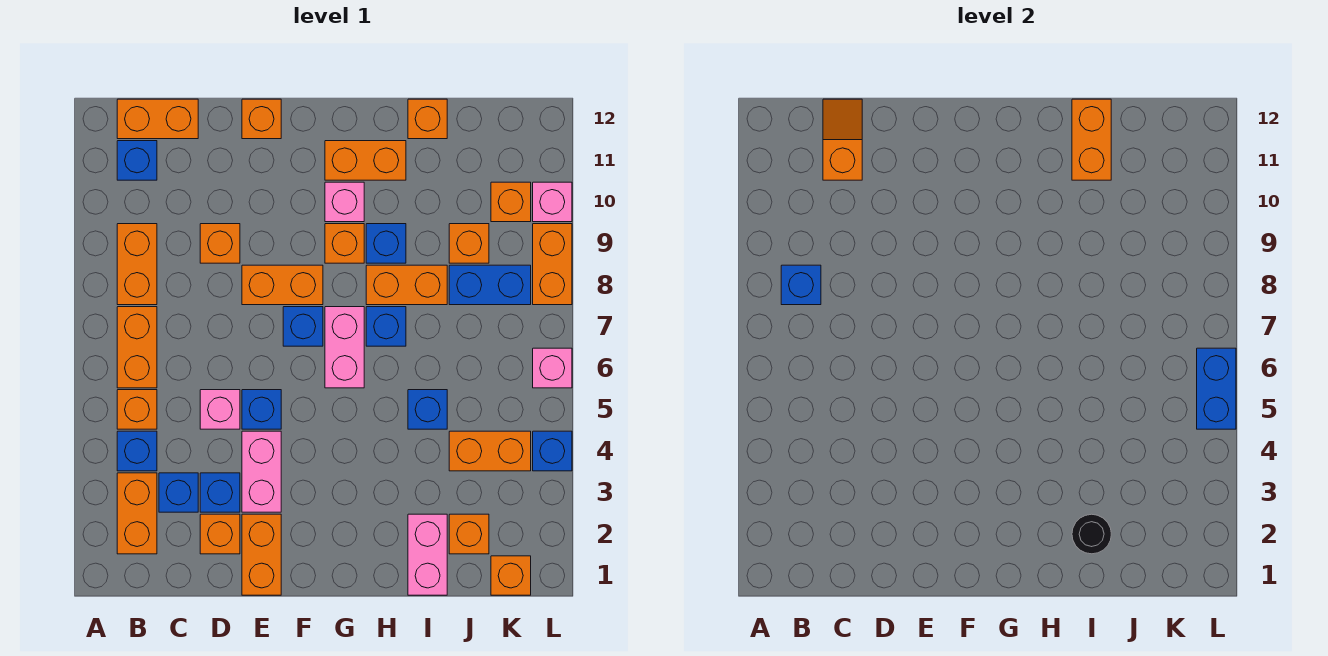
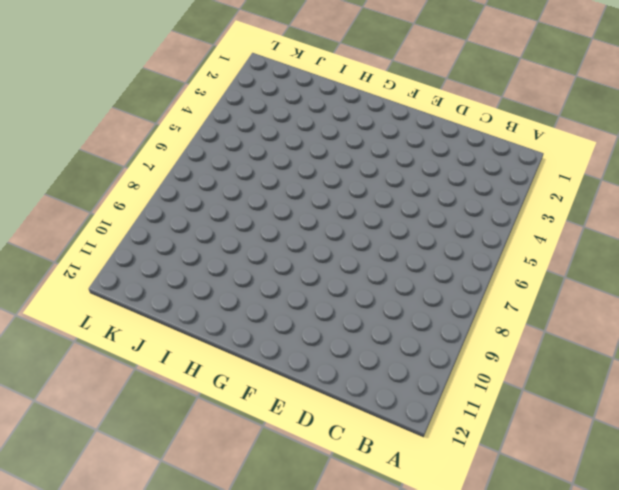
none -> orange brick B2:B3 level 1
none -> blue brick B4 level 1
none -> orange brick B5 level 1
none -> orange brick B6:B7 level 1

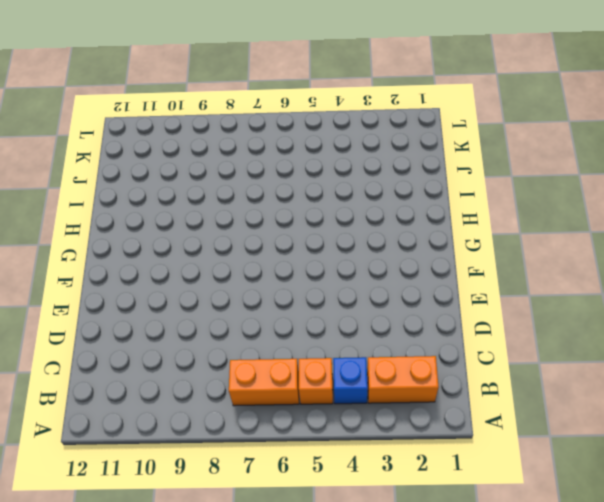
none -> orange brick B8:B9 level 1
none -> blue brick B11 level 1
none -> orange brick B12:C12 level 1
none -> blue brick C3 level 1

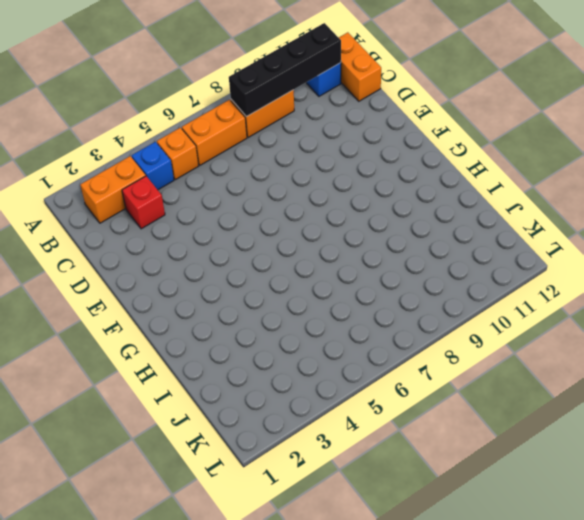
black brick B8:B11 level 2 -> blue brick B8 level 2
red brick C3 level 1 -> blue brick C3 level 1
none -> orange brick D2 level 1
none -> blue brick D3 level 1
none -> pink brick D5 level 1
none -> orange brick D9 level 1

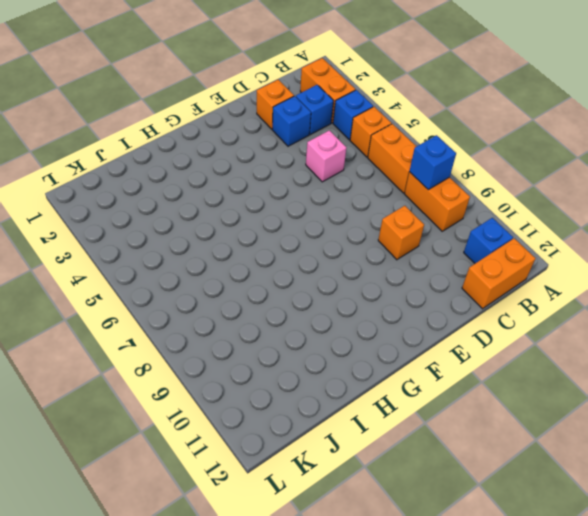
none -> orange brick E1:E2 level 1
none -> pink brick E3:E4 level 1
none -> blue brick E5 level 1
none -> orange brick E8:F8 level 1

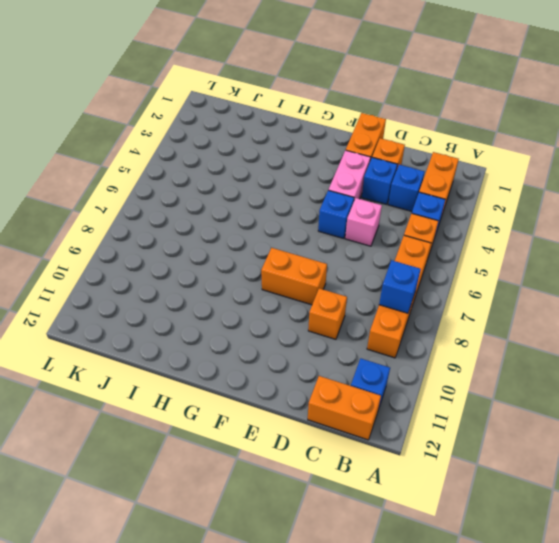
none -> orange brick E12 level 1
none -> blue brick F7 level 1
none -> pink brick G6:G7 level 1
none -> orange brick G9 level 1

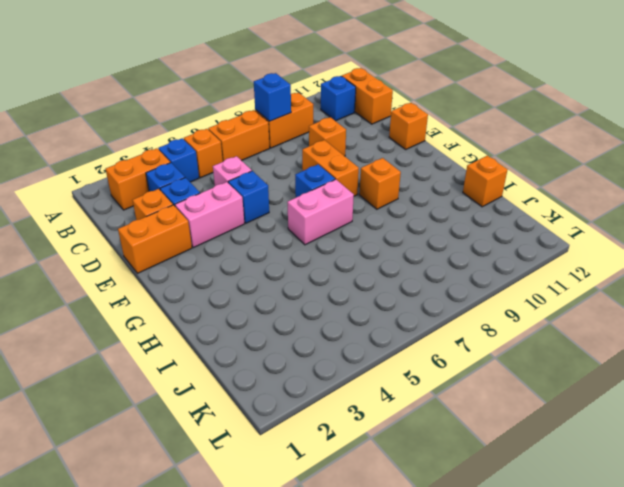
none -> pink brick G10 level 1
none -> orange brick G11:H11 level 1
none -> blue brick H7 level 1
none -> orange brick H8:I8 level 1

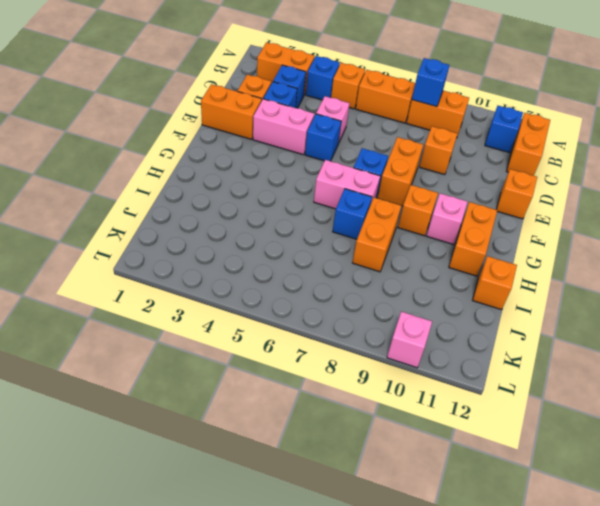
none -> blue brick H9 level 1
none -> pink brick I1:I2 level 1
none -> blue brick I5 level 1
none -> orange brick J2 level 1

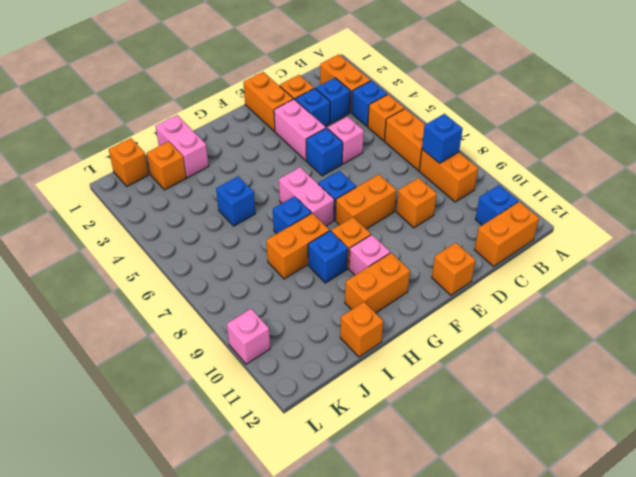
none -> orange brick J4:K4 level 1
none -> blue brick J8:K8 level 1
none -> orange brick J9 level 1
none -> orange brick K10 level 1

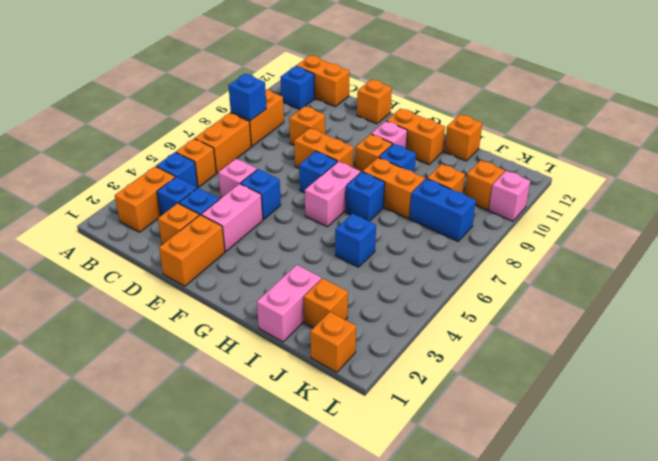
none -> orange brick J4:K4 level 1
none -> blue brick L4 level 1
none -> pink brick L6 level 1
none -> orange brick L8:L9 level 1

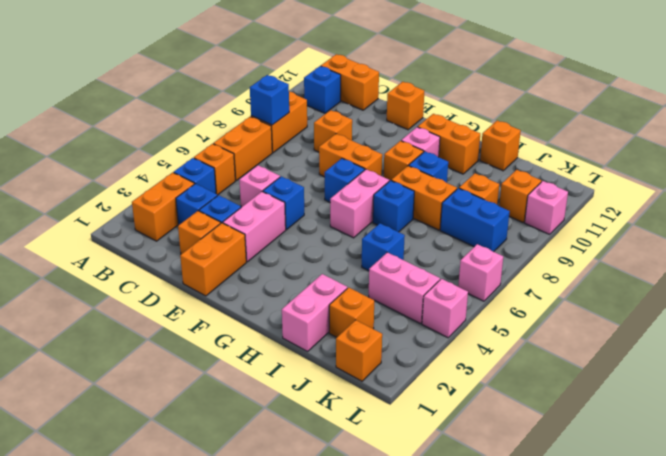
pink brick J4:K4 level 1 -> orange brick J4:K4 level 1
pink brick L4 level 1 -> blue brick L4 level 1
none -> orange brick L8:L9 level 1
none -> orange slope C11:C12 level 2 top 11
none -> black round brick I2 level 2
none -> orange brick I11:I12 level 2

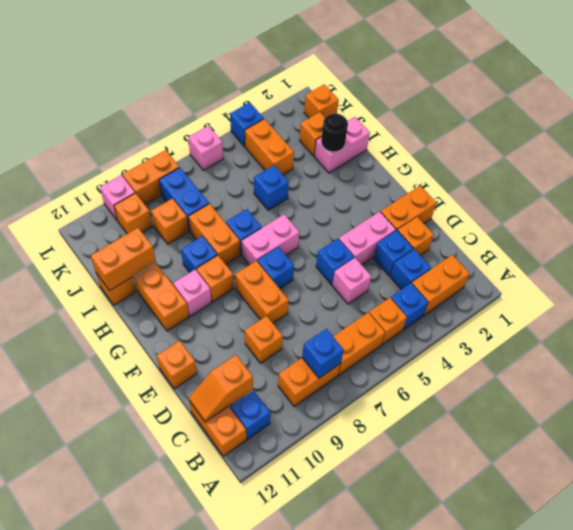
none -> blue brick L5:L6 level 2

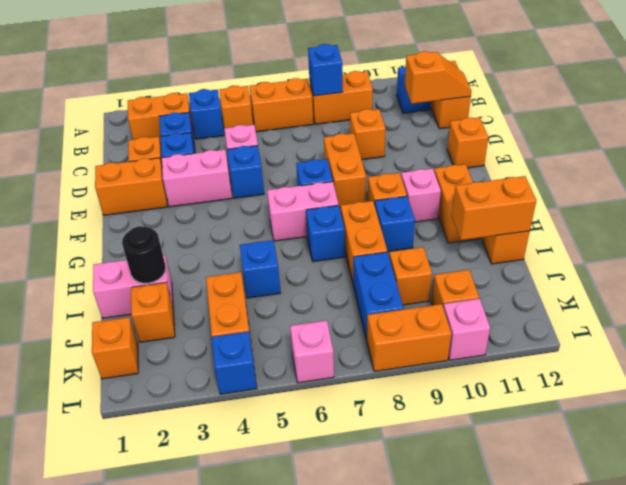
none -> blue brick L5:L6 level 2

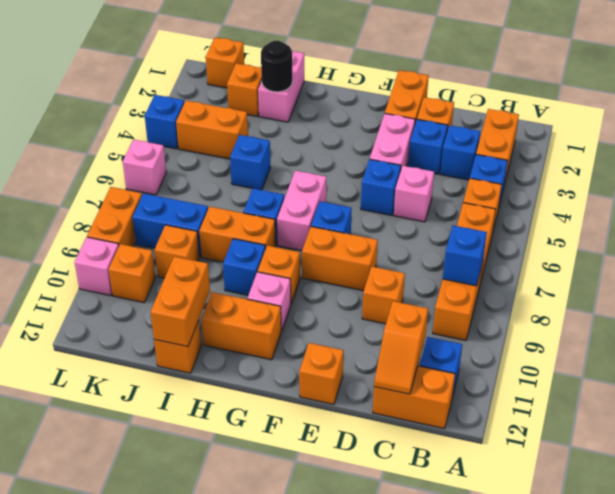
none -> blue brick L5:L6 level 2

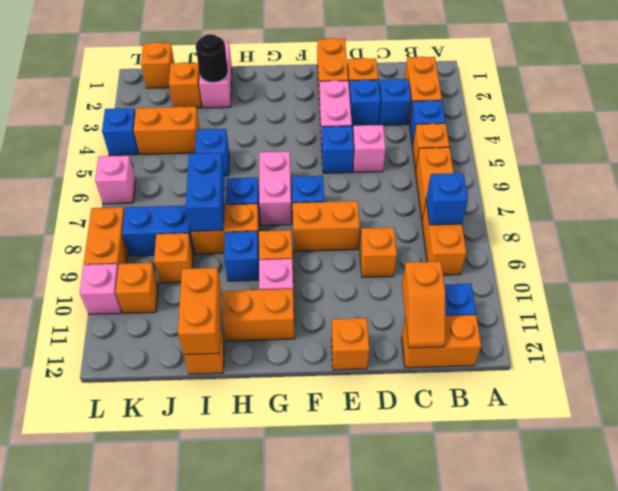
blue brick I7:I8 level 2 -> blue brick L5:L6 level 2

